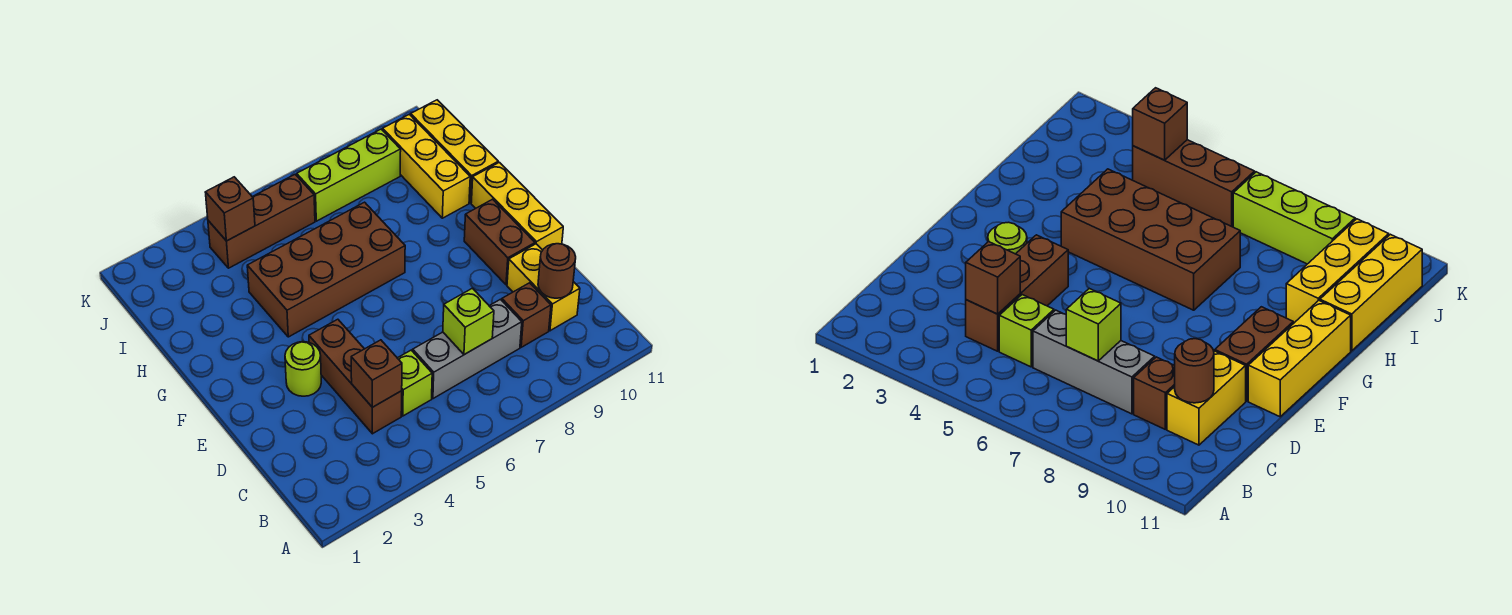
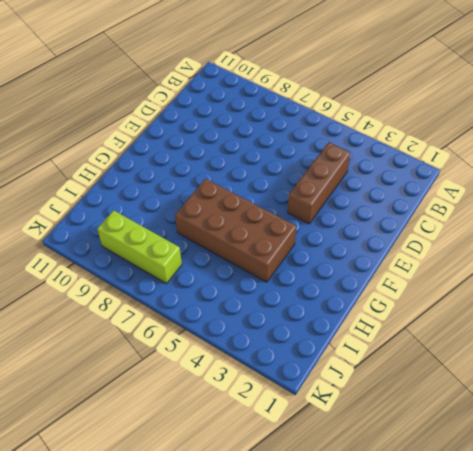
none -> lime brick C5 level 1
none -> grey brick C6:C8 level 1
none -> brown brick C9 level 1

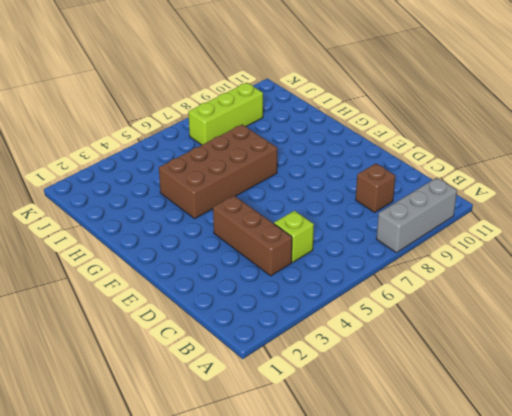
grey brick A8:A10 level 1 -> grey brick C6:C8 level 1
none -> yellow brick C10:D10 level 1
none -> lime round brick E3 level 1
none -> brown brick E10:F10 level 1

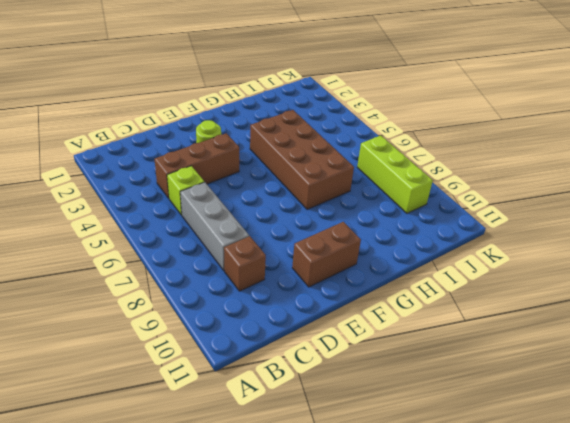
none -> yellow brick C10:D10 level 1
none -> yellow brick E11:G11 level 1
none -> yellow brick H10:J10 level 1

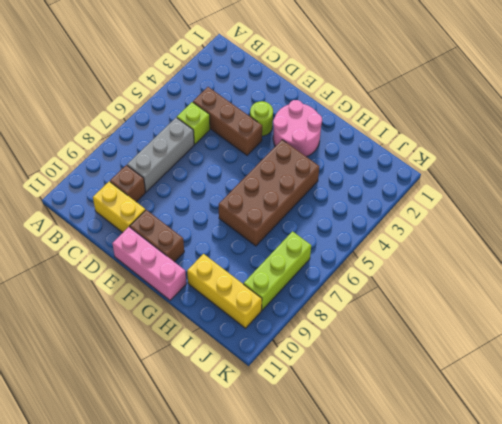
pink brick E11:G11 level 1 -> yellow brick E11:G11 level 1
pink round brick F2:G3 level 1 -> none
none -> yellow brick H11:J11 level 1
none -> brown brick J4:J6 level 1
none -> brown brick C4 level 2

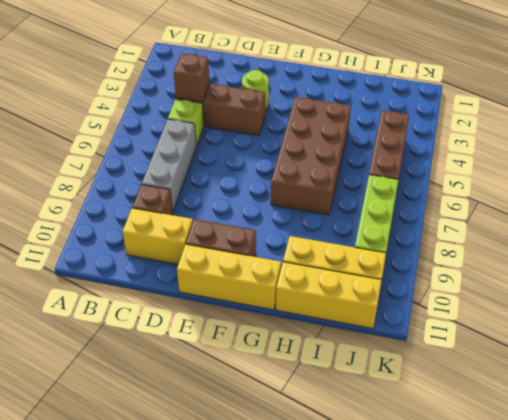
none -> lime brick C7 level 2
none -> brown round brick C10 level 2
none -> brown brick J4 level 2

